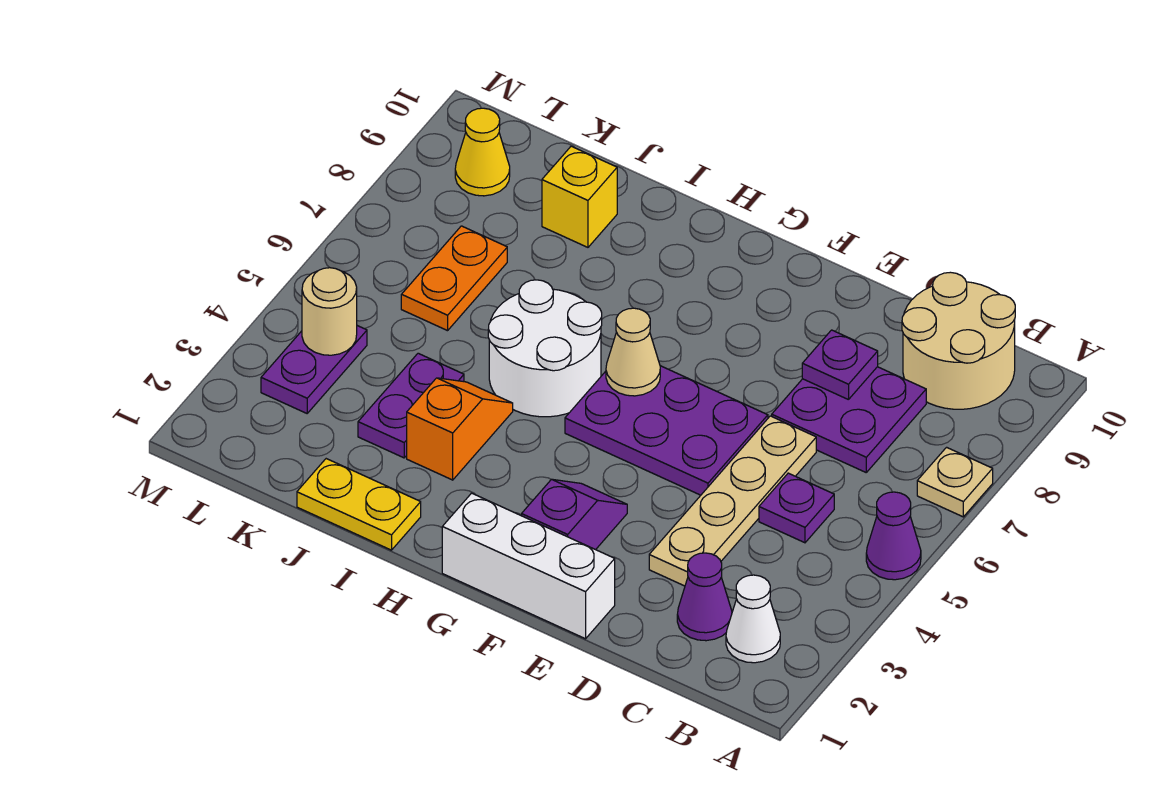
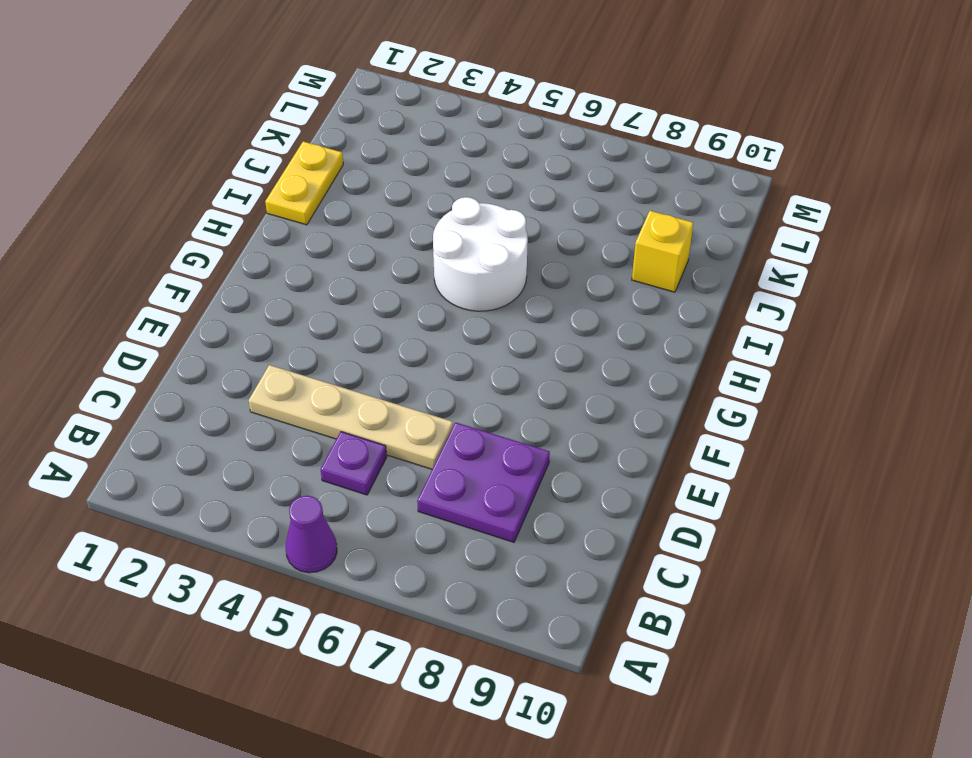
none -> tan plate A7 level 1
none -> white cone B2 level 1
none -> tan round brick B9:C10 level 1

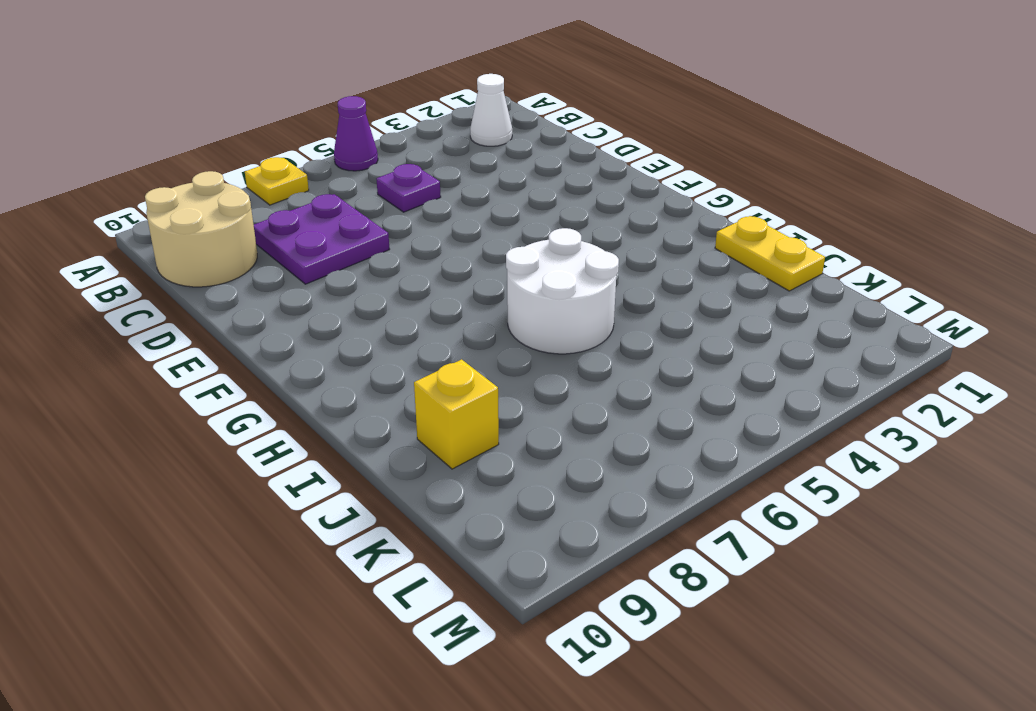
yellow plate A7 level 1 -> tan plate A7 level 1
none -> purple cone C2 level 1
none -> tan plate D3:D6 level 1
none -> white brick E1:G1 level 1

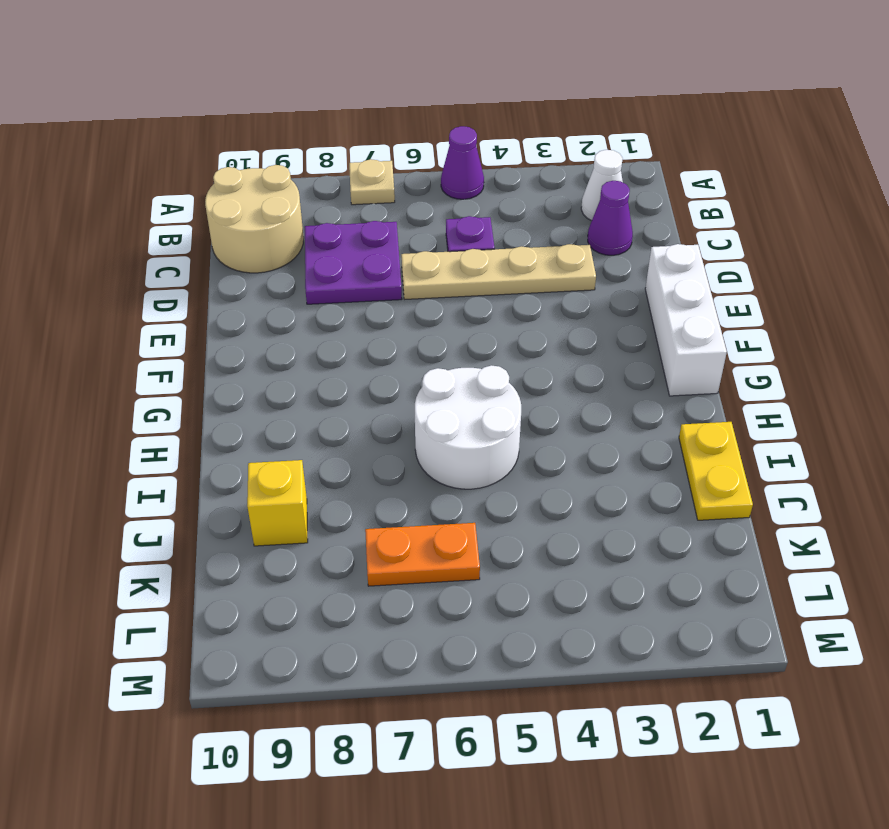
none -> purple plate E5:G6 level 1
none -> purple slope F2:F3 level 1 top 2
none -> orange slope I3:I4 level 1 top 3

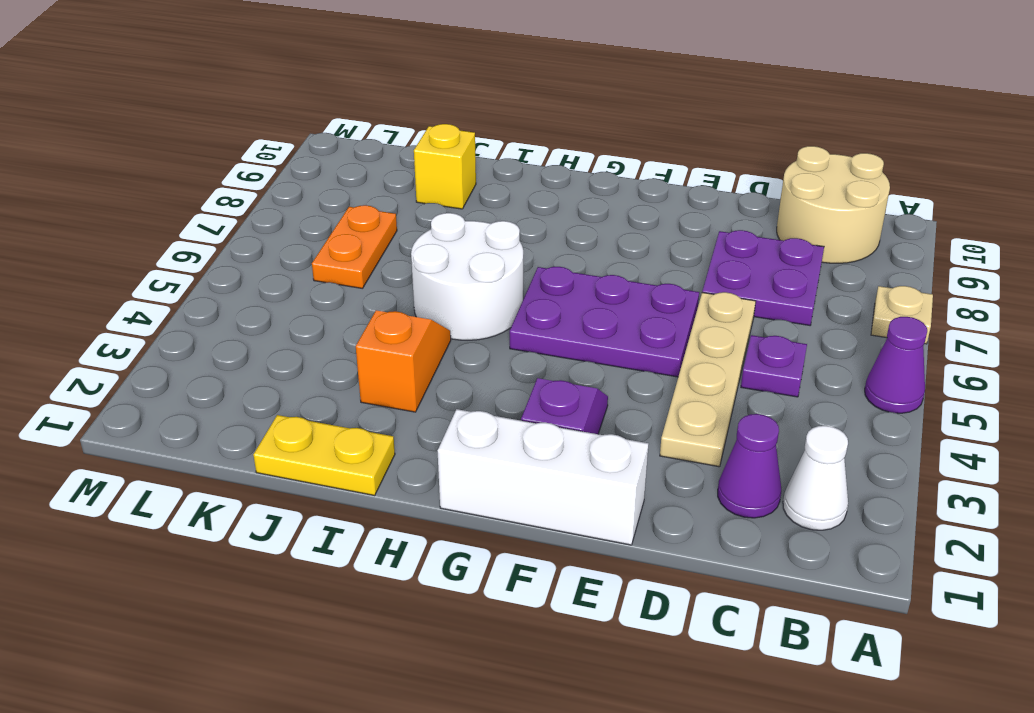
none -> purple plate J3:J4 level 1
none -> purple plate L3:L4 level 1
none -> yellow cone L9 level 1

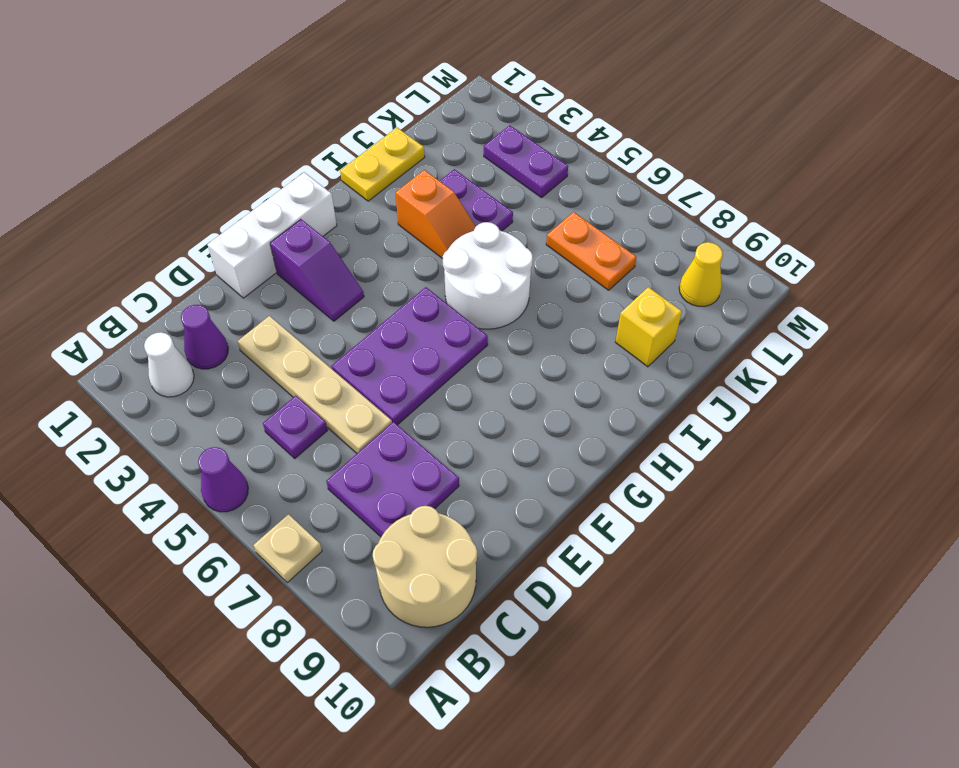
none -> purple plate D8 level 2
none -> tan cone G6 level 2
none -> tan round brick L4 level 2

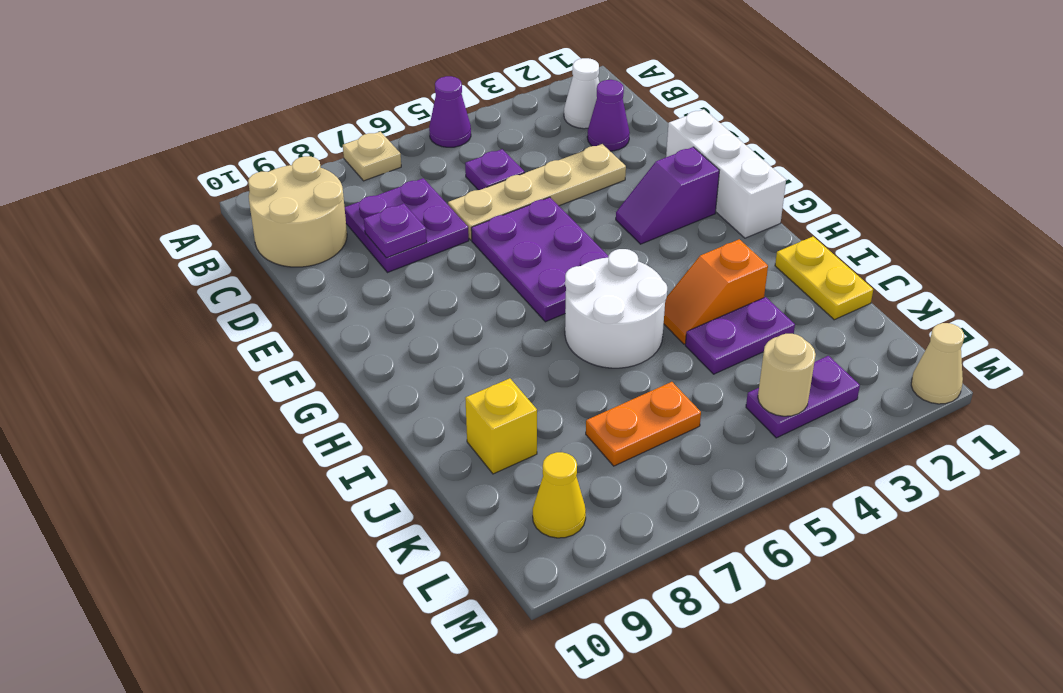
tan cone M1 level 1 -> tan cone G6 level 2

